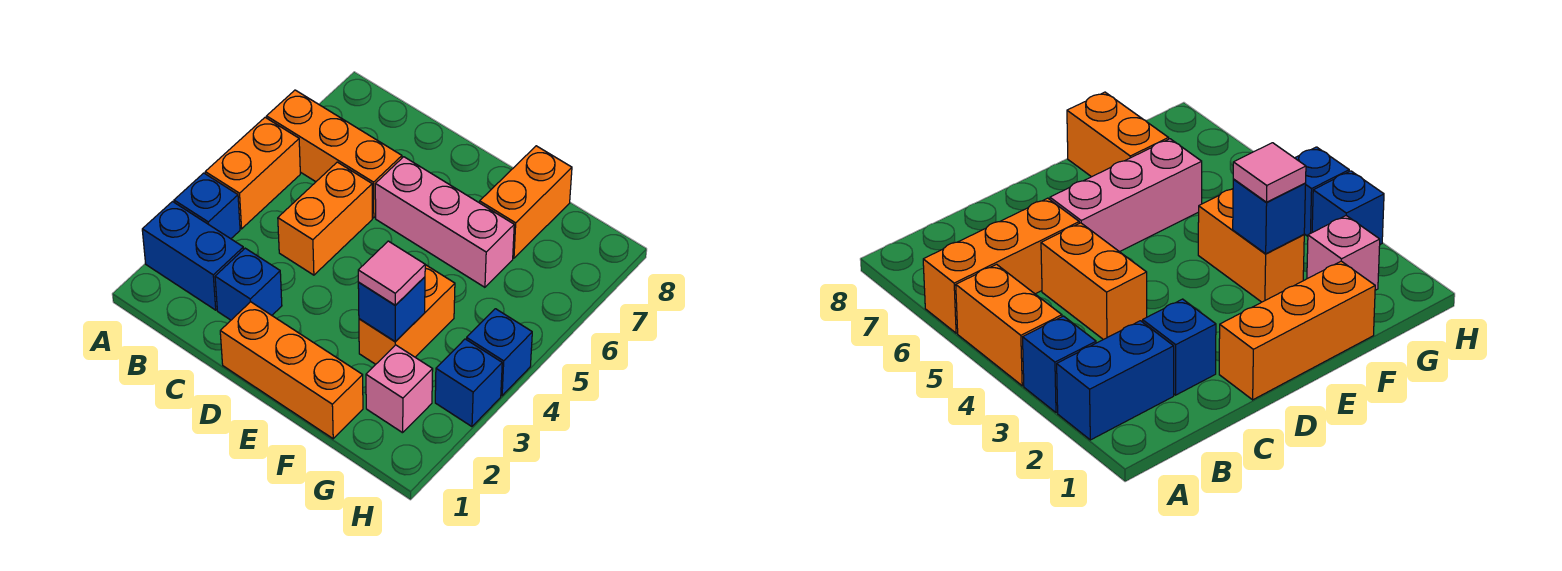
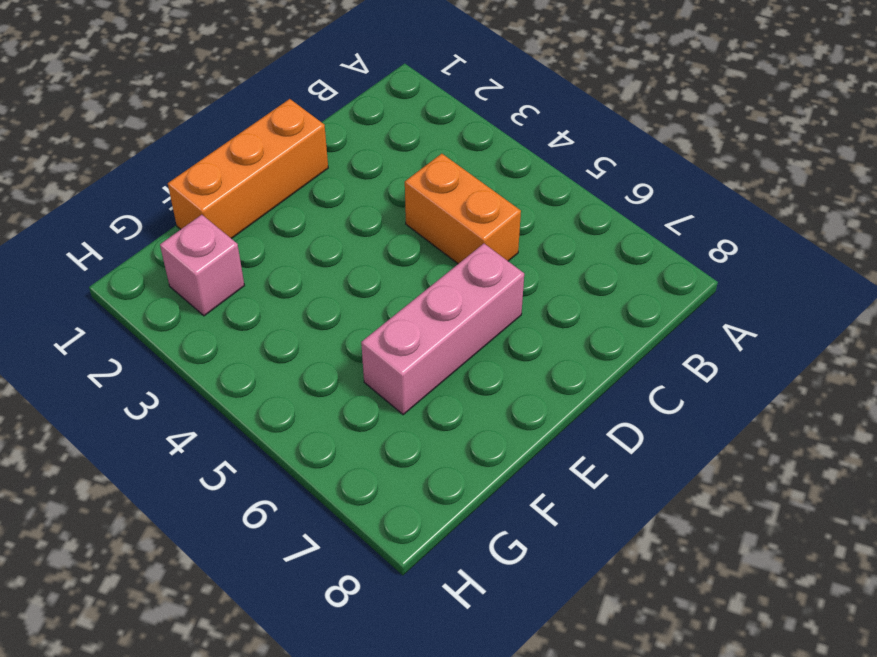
none -> blue brick A2:B2 level 1
none -> blue brick A3 level 1
none -> orange brick A4:A5 level 1

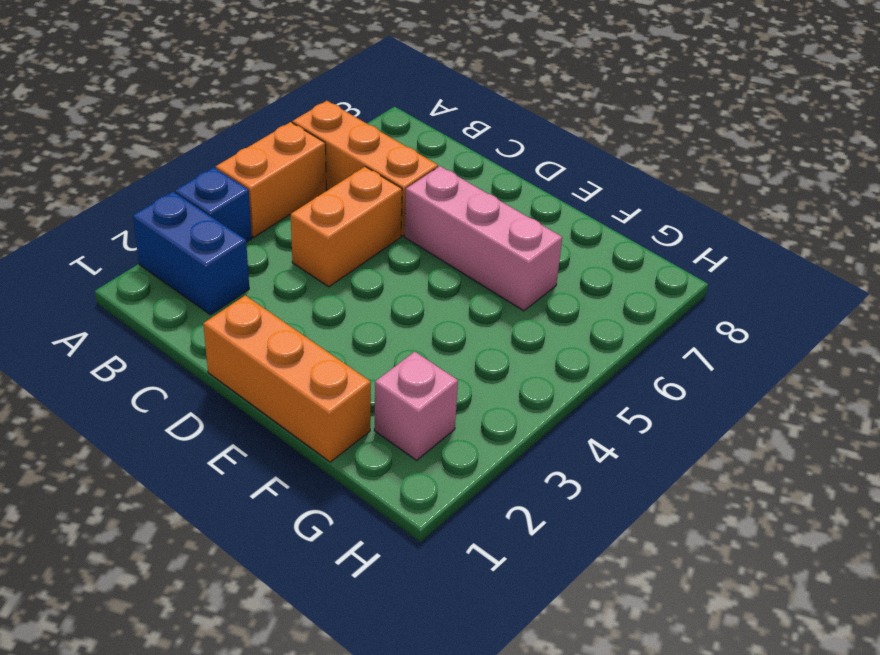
none -> blue brick C2 level 1
none -> orange brick F3:F4 level 1
none -> orange brick F7:F8 level 1

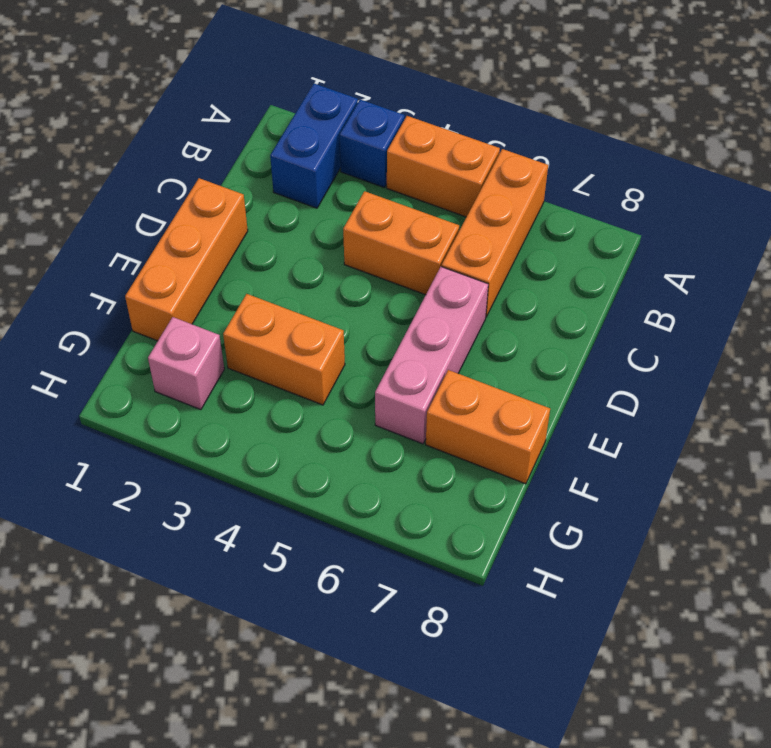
none -> blue brick C2 level 1
none -> blue brick H3 level 1
none -> blue brick H4 level 1

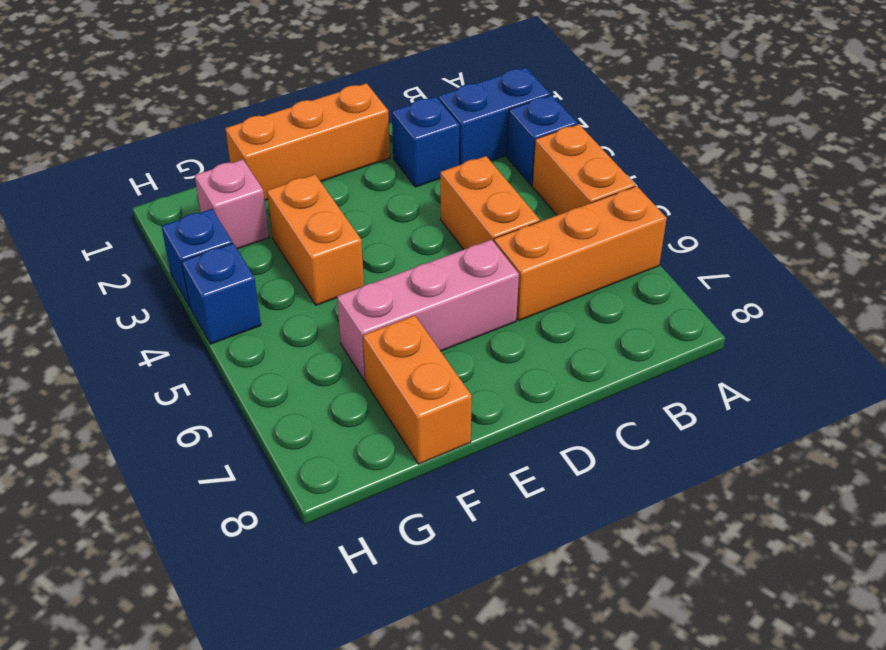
none -> blue brick F3 level 2
none -> pink tile F3 level 3

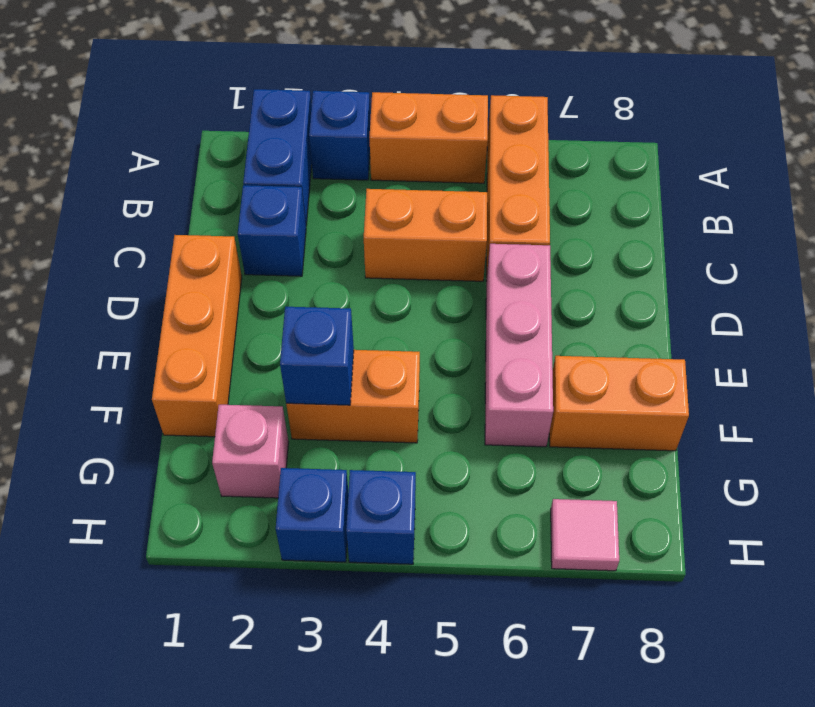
pink tile H7 level 1 -> pink tile F3 level 3

